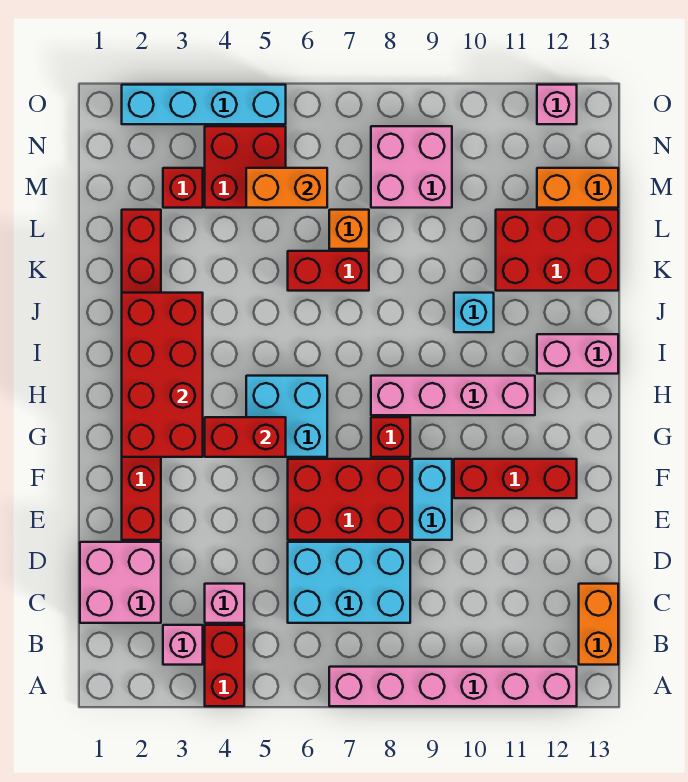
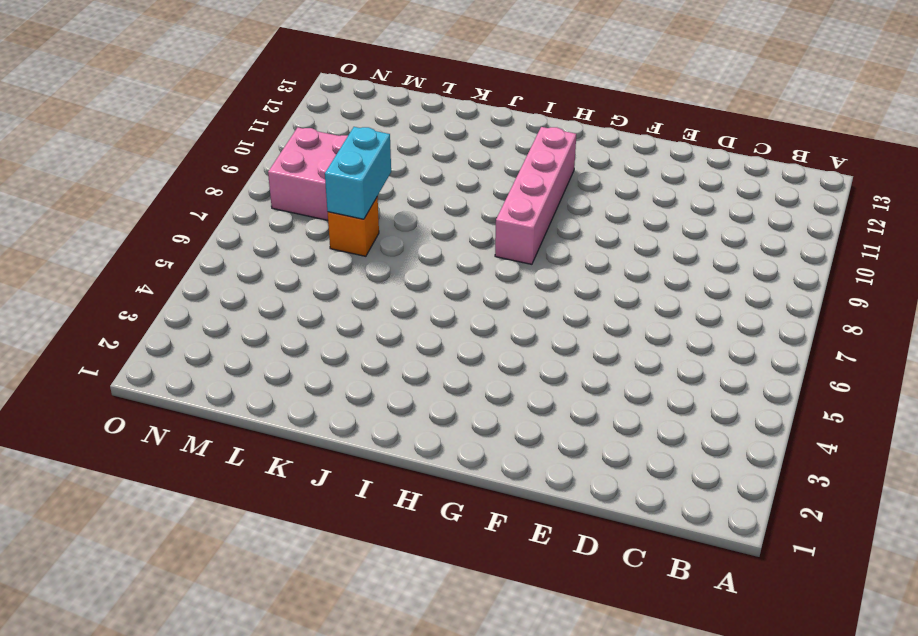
cyan brick L7:L8 level 2 -> cyan brick E9:F9 level 1
none -> red brick A4:B4 level 1
none -> pink brick A7:A12 level 1
none -> pink brick B3 level 1

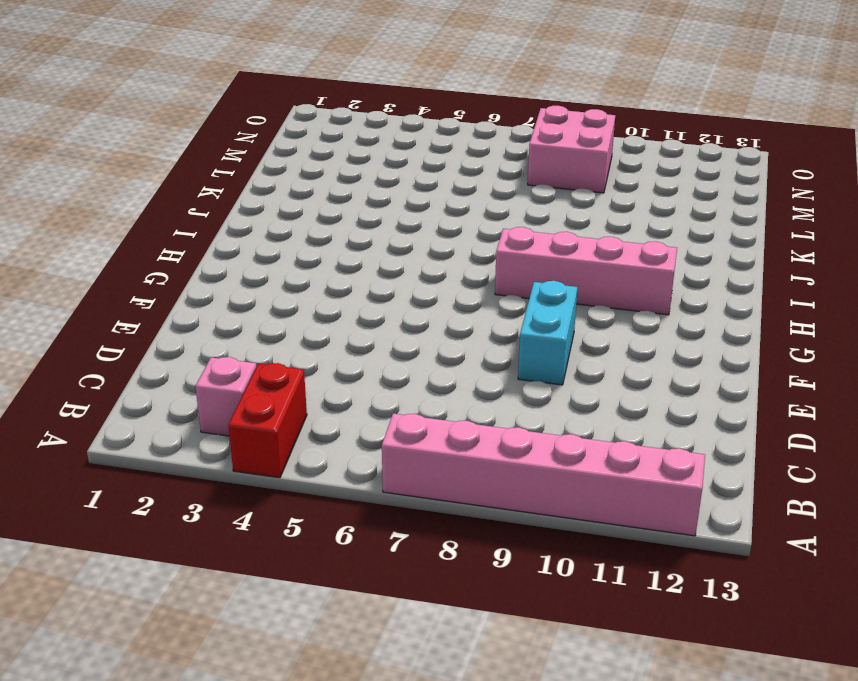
none -> orange brick B13:C13 level 1
none -> pink brick C1:D2 level 1
none -> pink brick C4 level 1

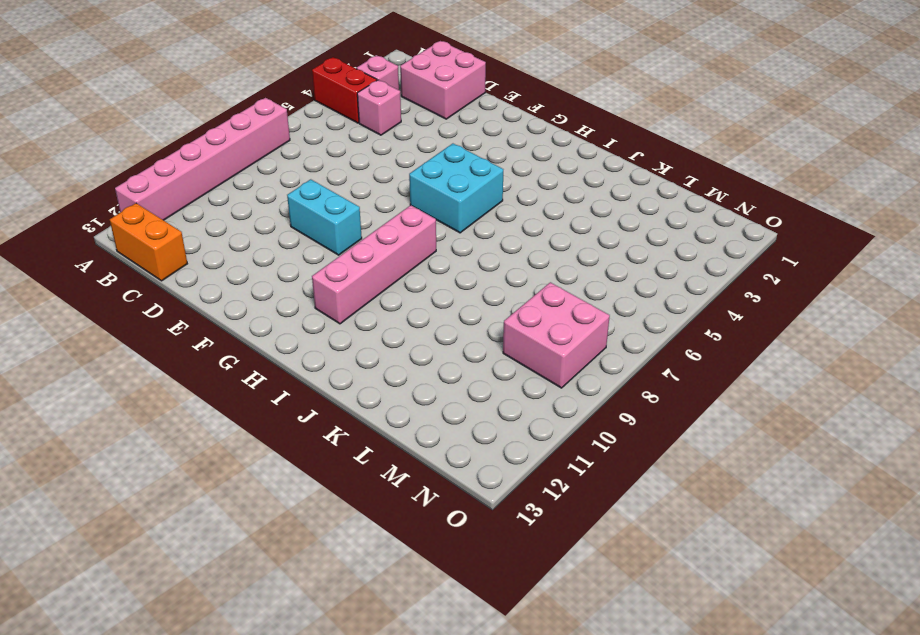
none -> cyan brick C6:D8 level 1
none -> red brick E2:L2 level 1
none -> red brick E6:F8 level 1

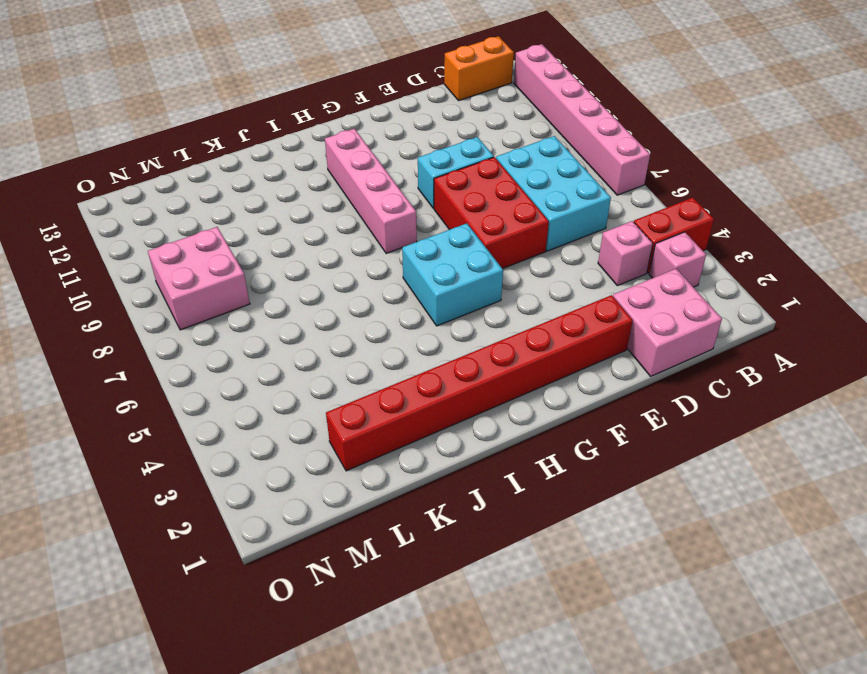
none -> red brick F10:F12 level 1
none -> red brick G8 level 1
none -> pink brick I12:I13 level 1

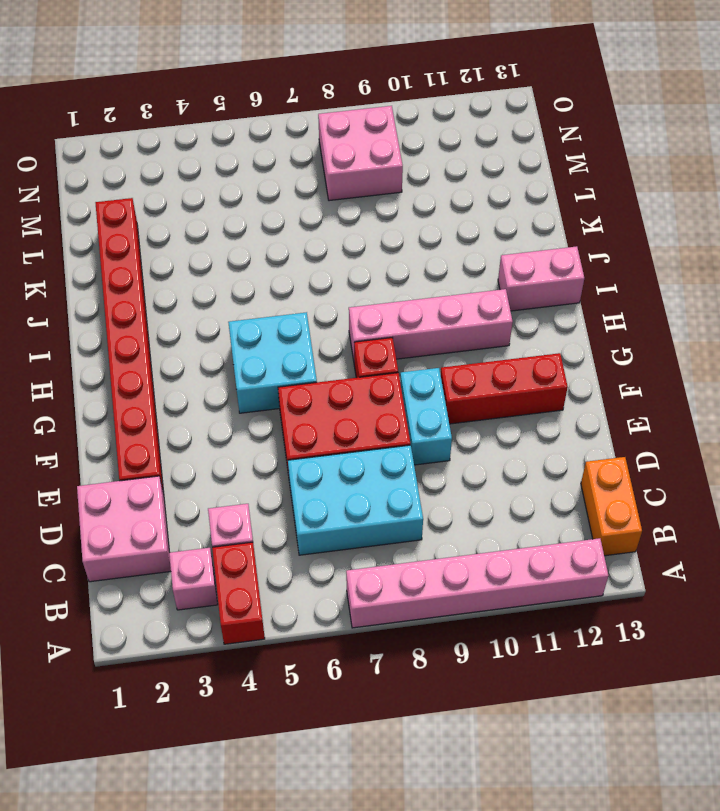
none -> cyan brick J10 level 1
none -> red brick K6:K7 level 1
none -> red brick K11:L13 level 1

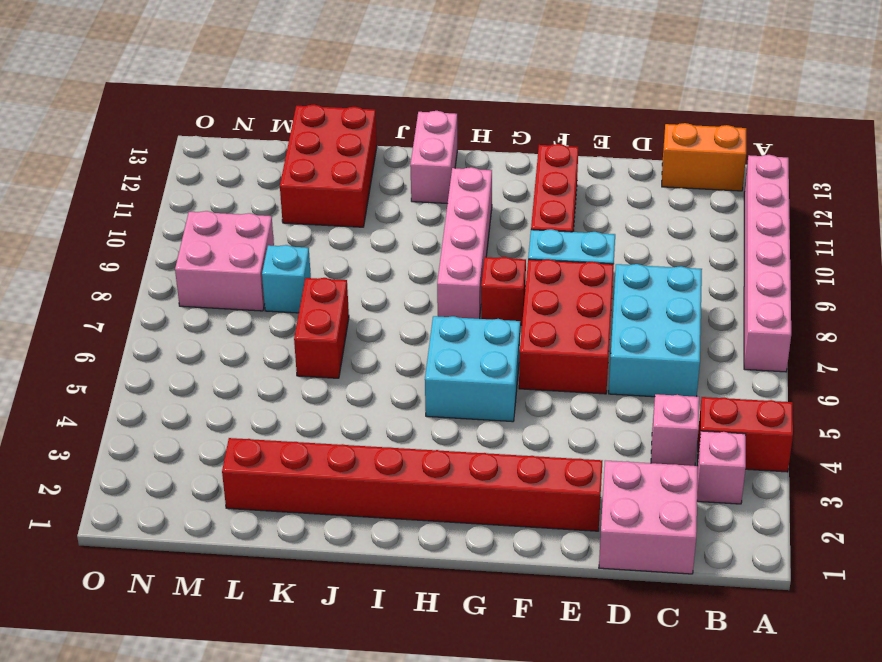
cyan brick L8 level 1 -> cyan brick J10 level 1
none -> orange brick L7 level 1
none -> red brick M3 level 1
none -> red brick M4:N5 level 1

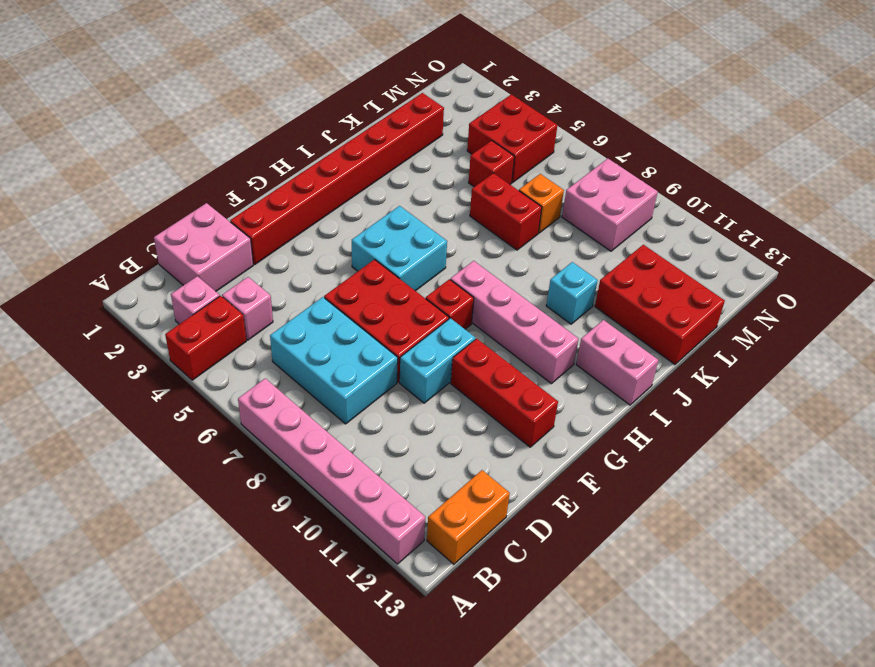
red brick L5 level 1 -> red brick M3 level 1
none -> orange brick M12:M13 level 1
none -> cyan brick O2:O5 level 1
none -> pink brick O12 level 1

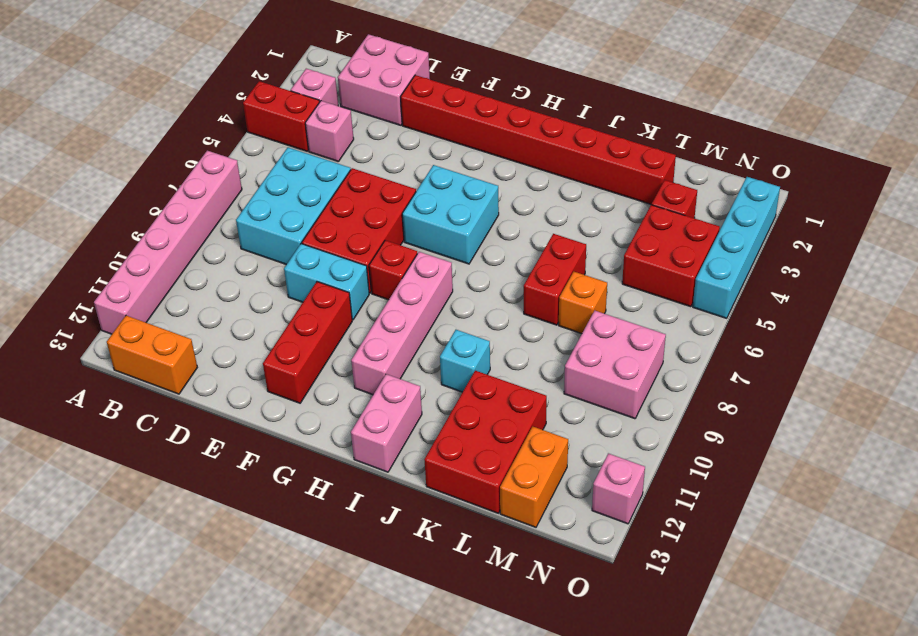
none -> red brick G2:J3 level 2
none -> red brick G4:G5 level 2
none -> orange brick M5:M6 level 2

